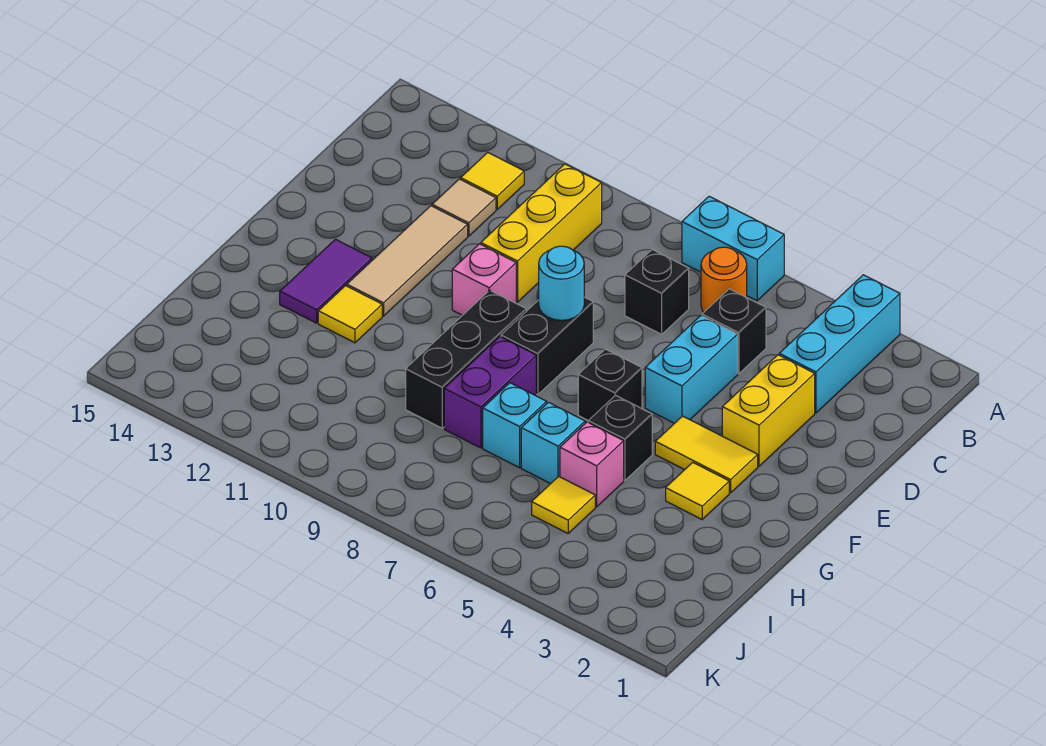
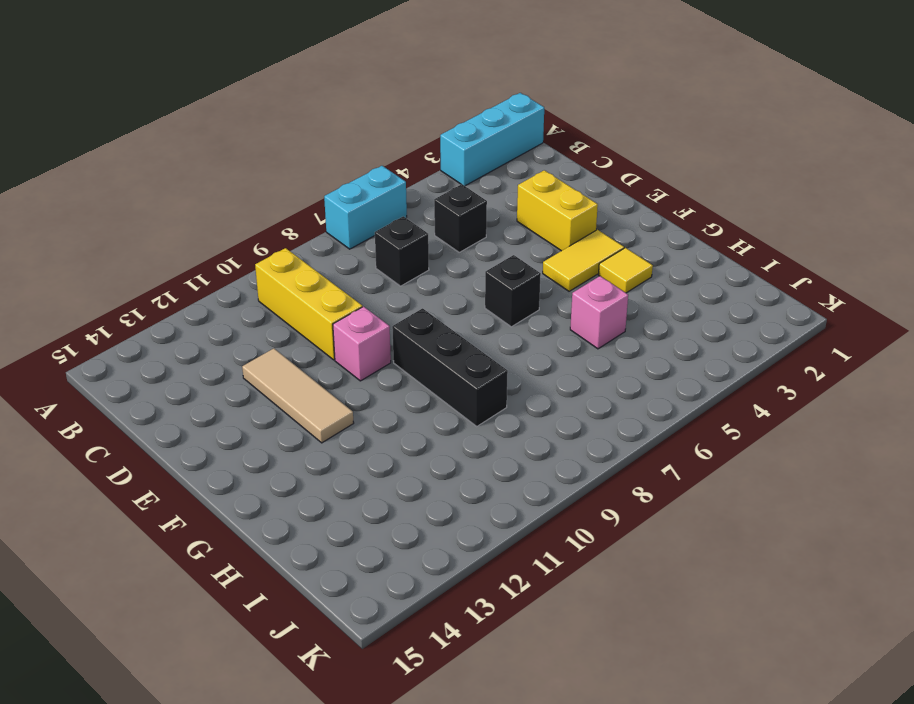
cyan brick A1:A3 level 1 -> cyan brick A3:C3 level 1
none -> orange round brick B6 level 1
none -> yellow tile B12 level 1
none -> tan tile C12 level 1

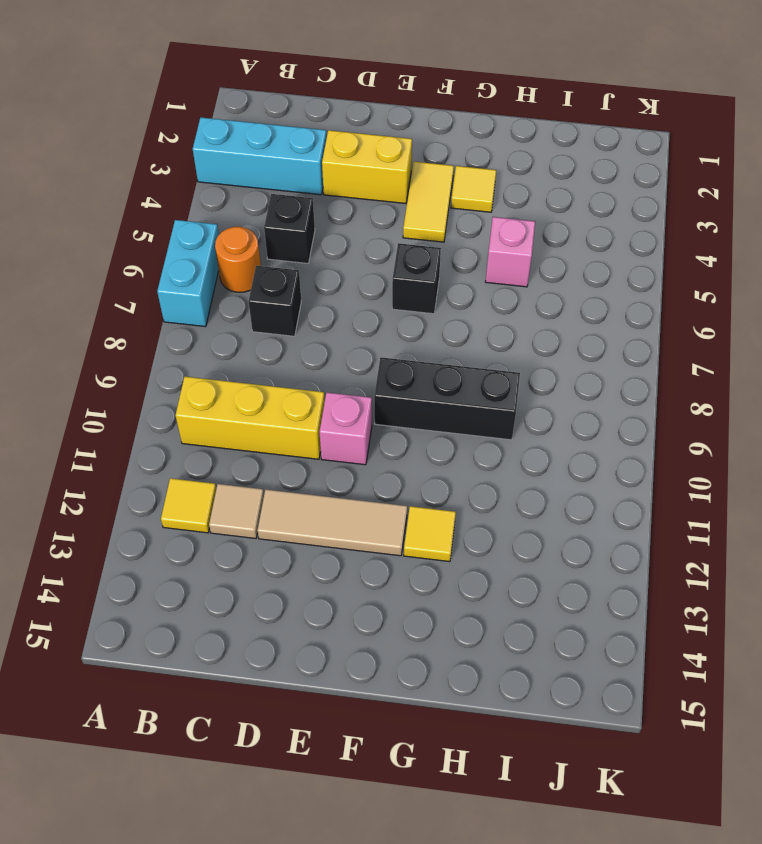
none -> cyan brick D5:E5 level 1
none -> black brick E8:F8 level 1
none -> purple tile F13:G13 level 1

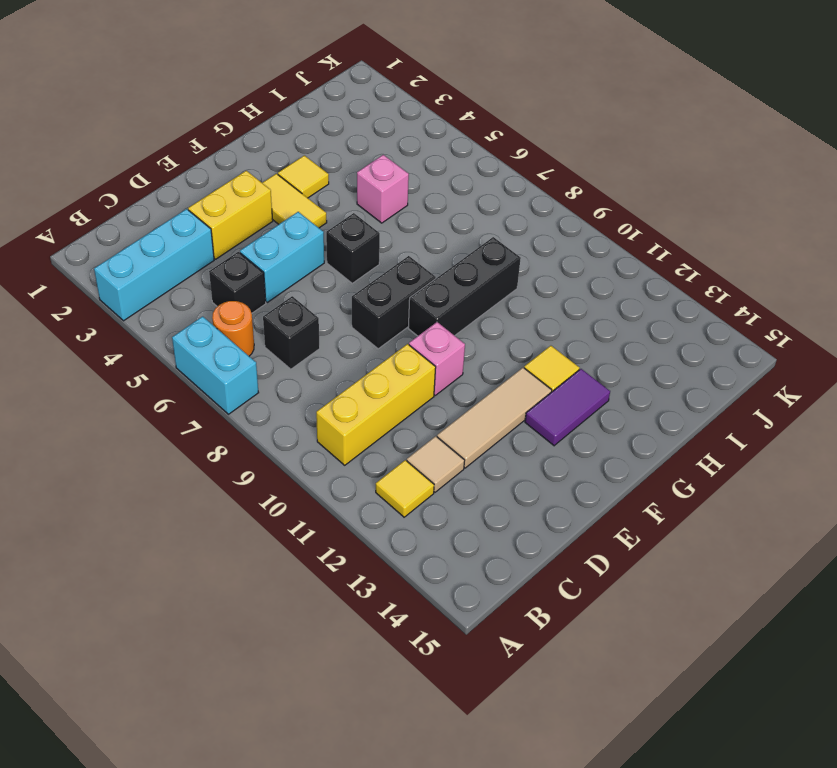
none -> black brick G5 level 1
none -> purple brick G8:H8 level 1
none -> cyan brick H6 level 1

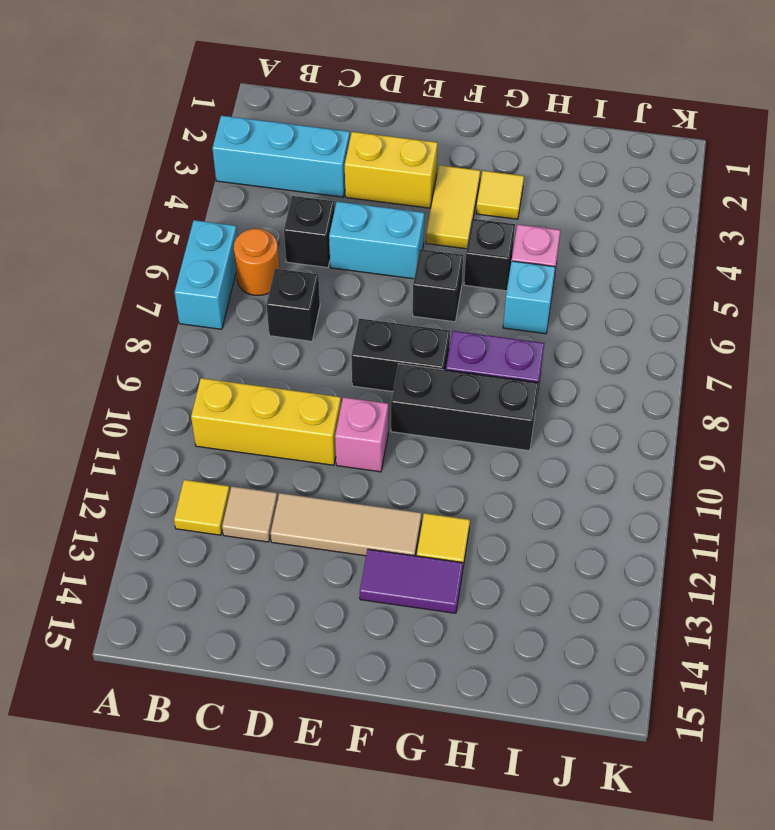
none -> cyan brick H7 level 1
none -> yellow tile I5 level 1
none -> cyan round brick E8 level 2

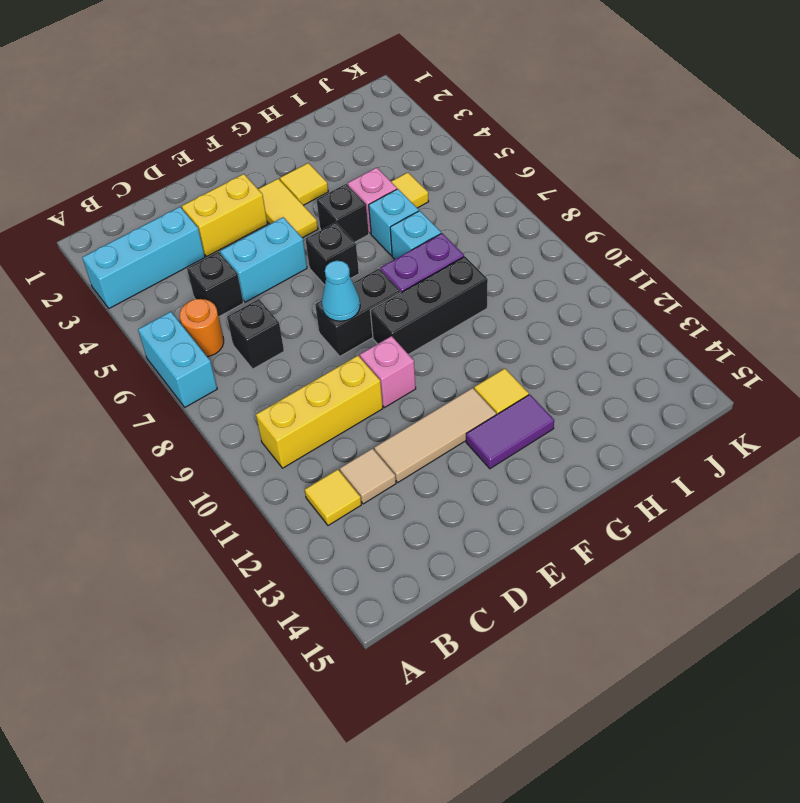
cyan cone E8 level 2 -> cyan round brick E8 level 2

